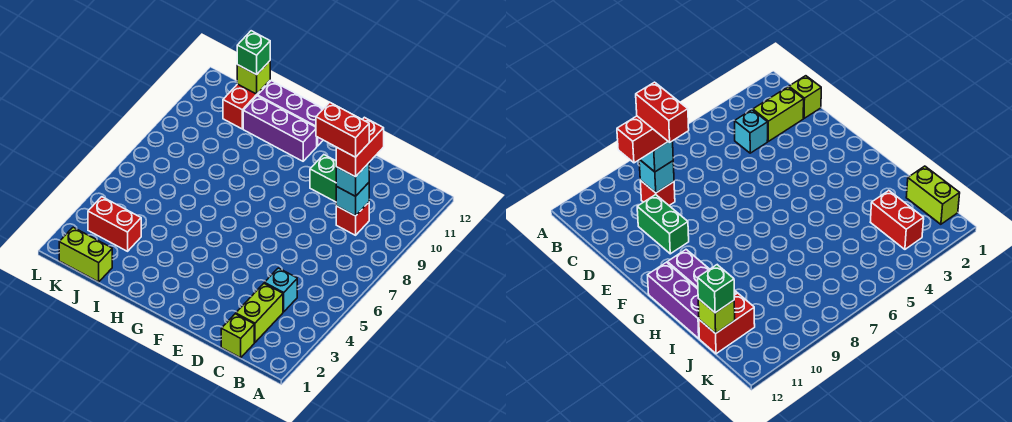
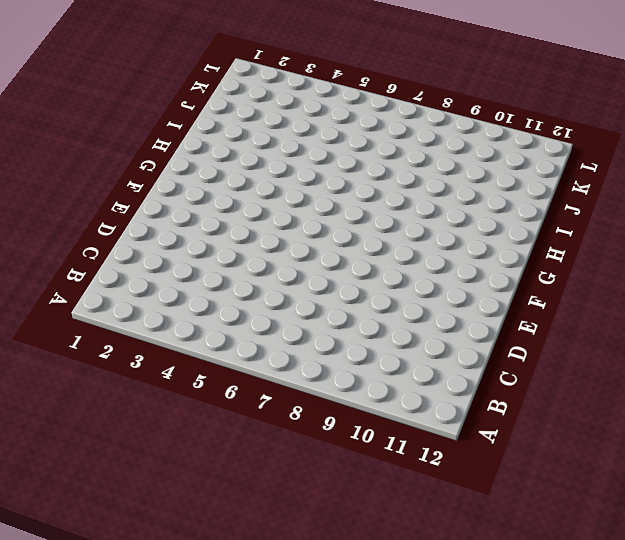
none -> lime brick C1 level 1
none -> lime brick C2:C3 level 1
none -> cyan brick C4 level 1

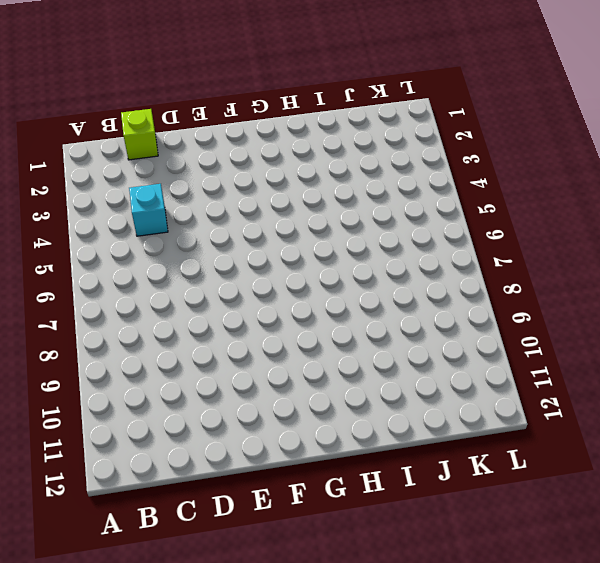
none -> lime brick C2:C3 level 1
none -> red brick C9 level 1
none -> green brick D10:E10 level 1

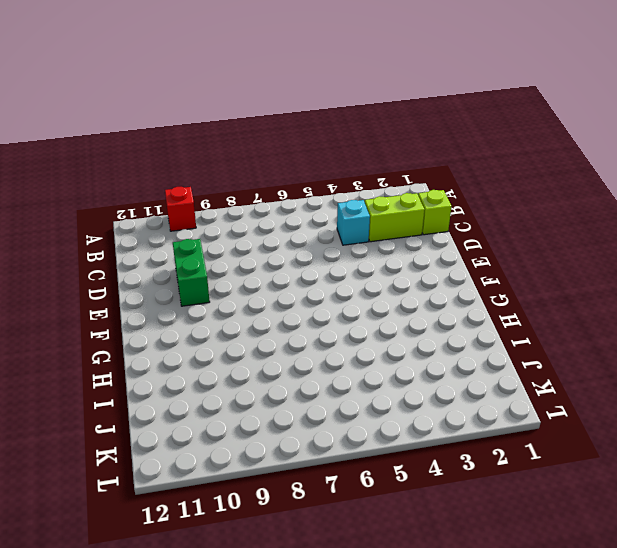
red brick A10 level 1 -> red brick C9 level 1
none -> purple brick G11:I11 level 1
none -> purple brick G12:I12 level 1
none -> lime brick J1:K1 level 1

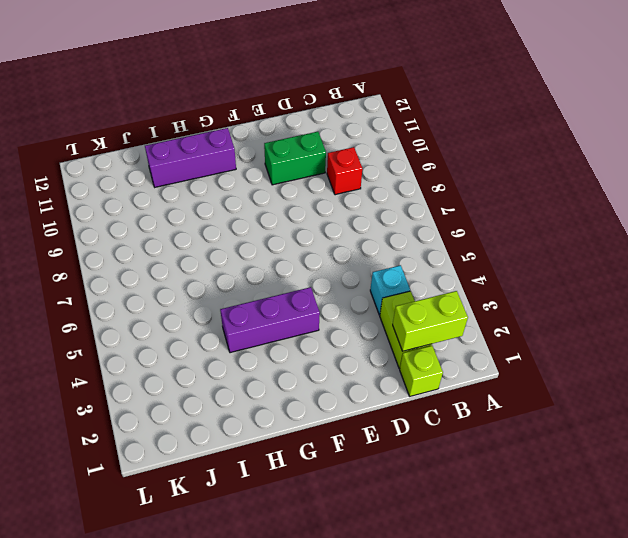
lime brick B2:C2 level 2 -> lime brick J1:K1 level 1
purple brick F4:H4 level 1 -> purple brick G12:I12 level 1
none -> red brick J3:K3 level 1
none -> red brick J11:J12 level 1
none -> cyan brick C9 level 2

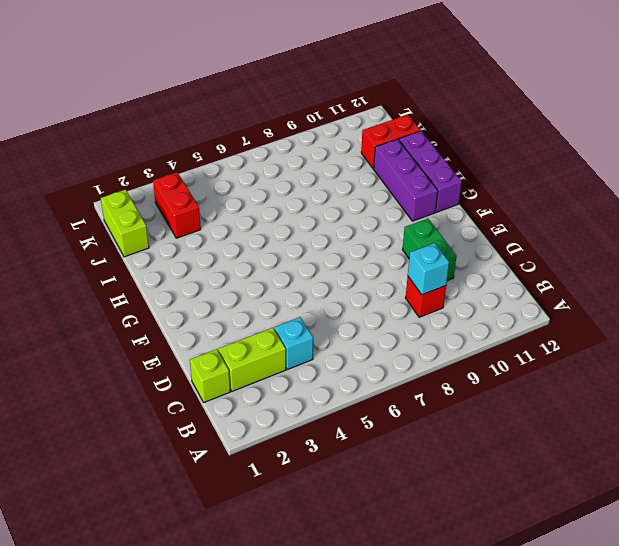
none -> lime brick J12 level 2
none -> cyan brick C9 level 3
none -> green brick J12 level 3

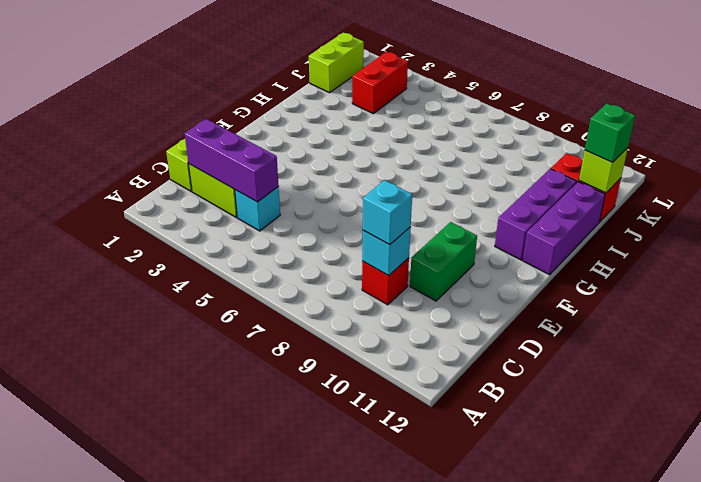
purple brick C2:C4 level 2 -> none
none -> red brick C9:C10 level 4
none -> red brick C9:D9 level 5

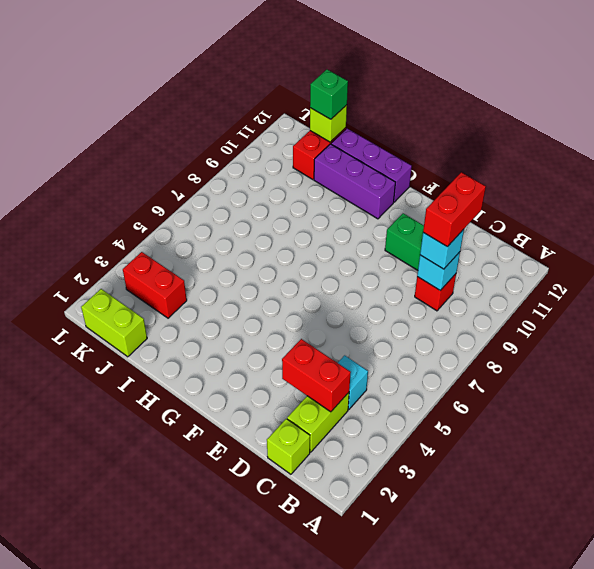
red brick C3:D3 level 2 -> red brick C9:D9 level 5

